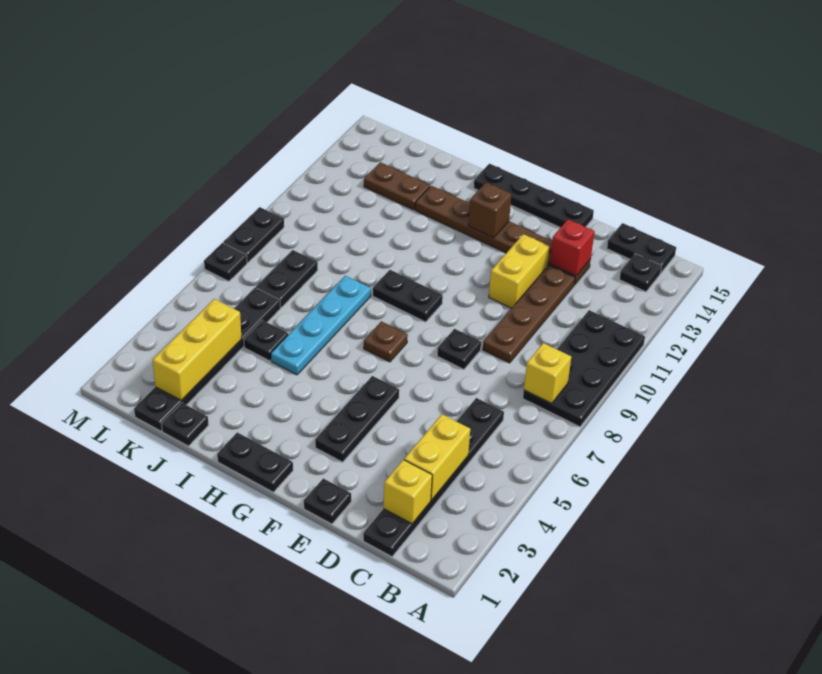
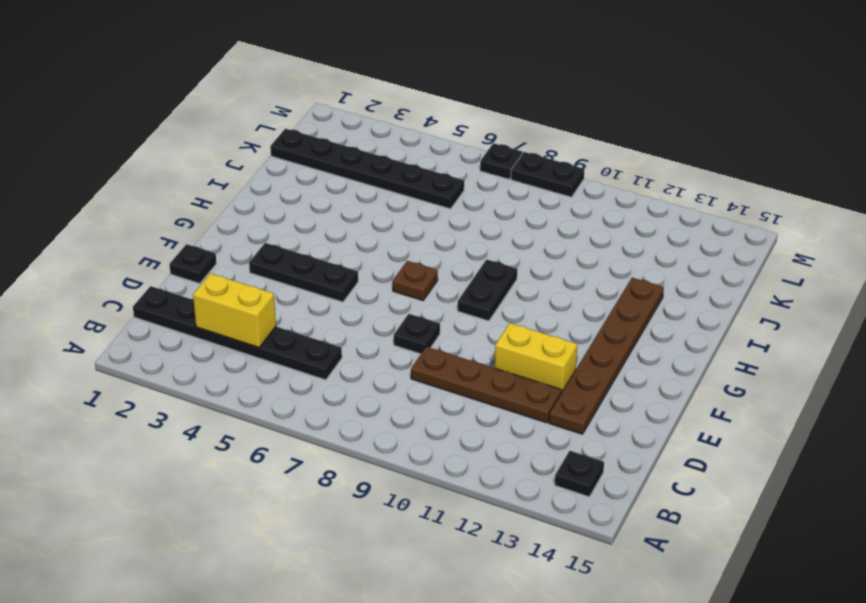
none -> black plate A8:B11 level 1
none -> black plate B15:C15 level 1
none -> black plate E15:H15 level 1

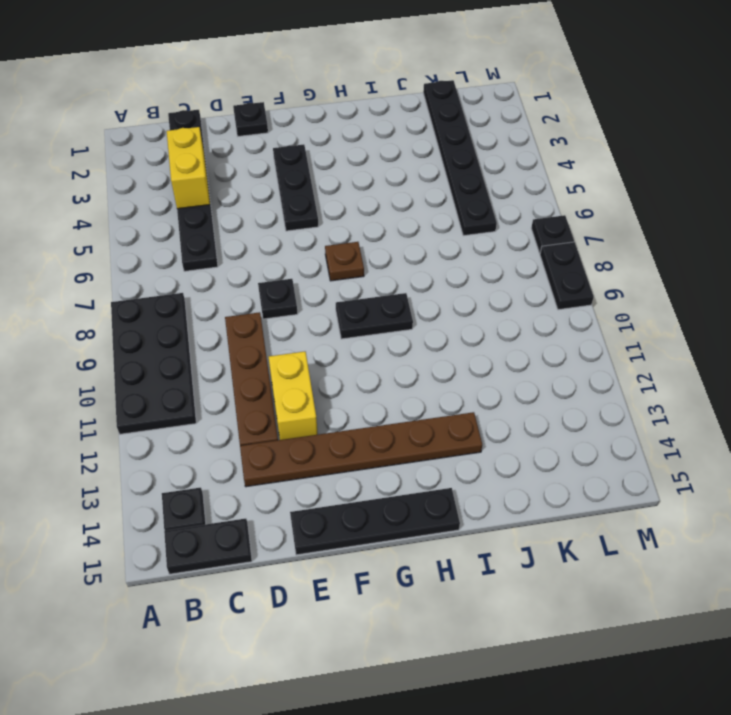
none -> black plate G1:H1 level 1
none -> cyan plate I5:I8 level 1
none -> black plate J1 level 1

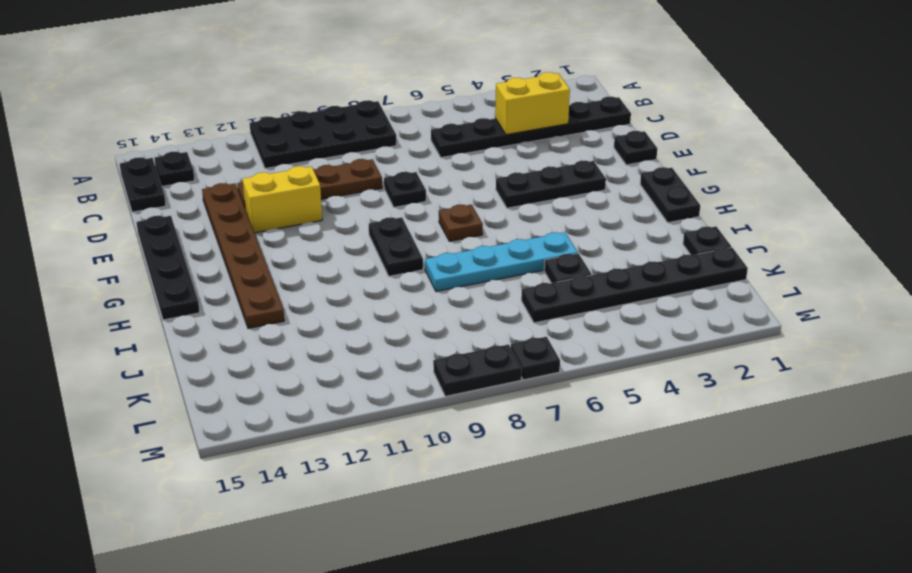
none -> brown plate J13:K13 level 1
none -> black plate K7:K8 level 1
none -> yellow brick B8 level 2

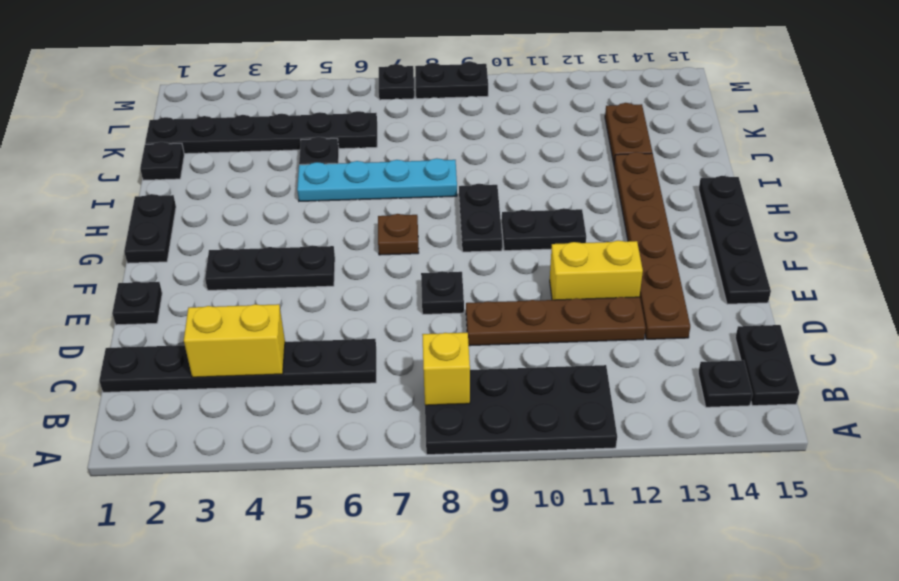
black plate G10:G11 level 1 -> black plate K7:K8 level 1
none -> yellow brick C2 level 2
none -> red brick D13 level 2
none -> brown brick G13 level 2

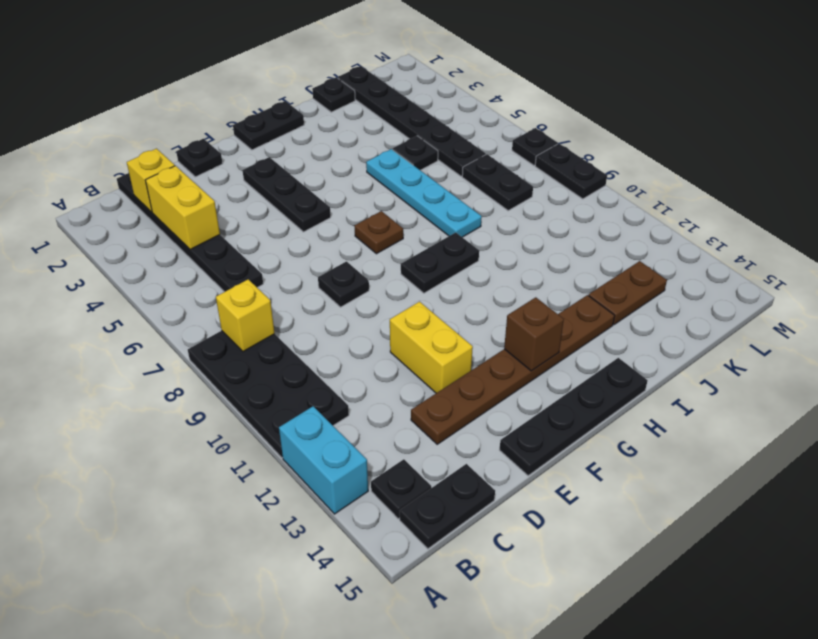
cyan brick A12:A13 level 1 -> none
none -> brown plate D9:D12 level 1
none -> red brick D13 level 2
none -> yellow brick K2:K4 level 2

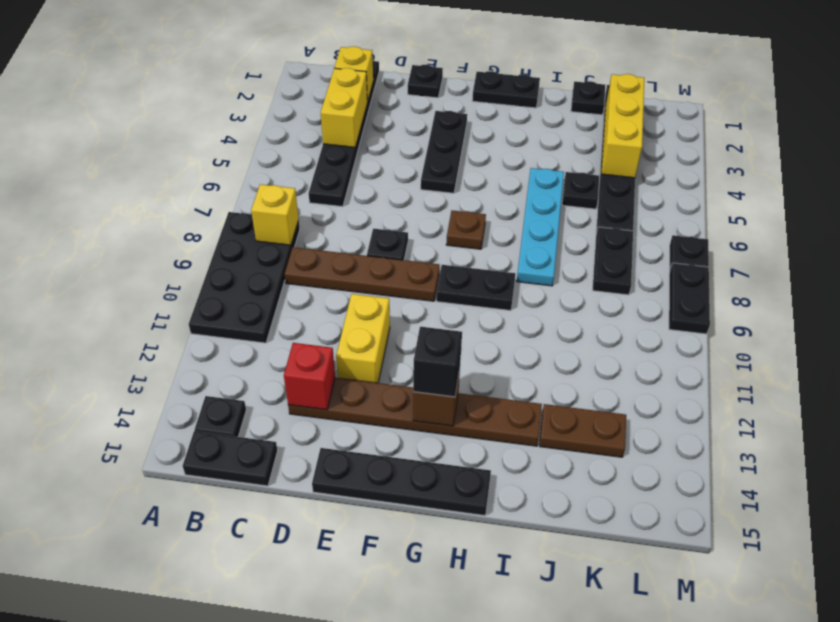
brown plate C9:F9 level 1 -> brown plate D9:D12 level 1
black brick G13 level 3 -> none

